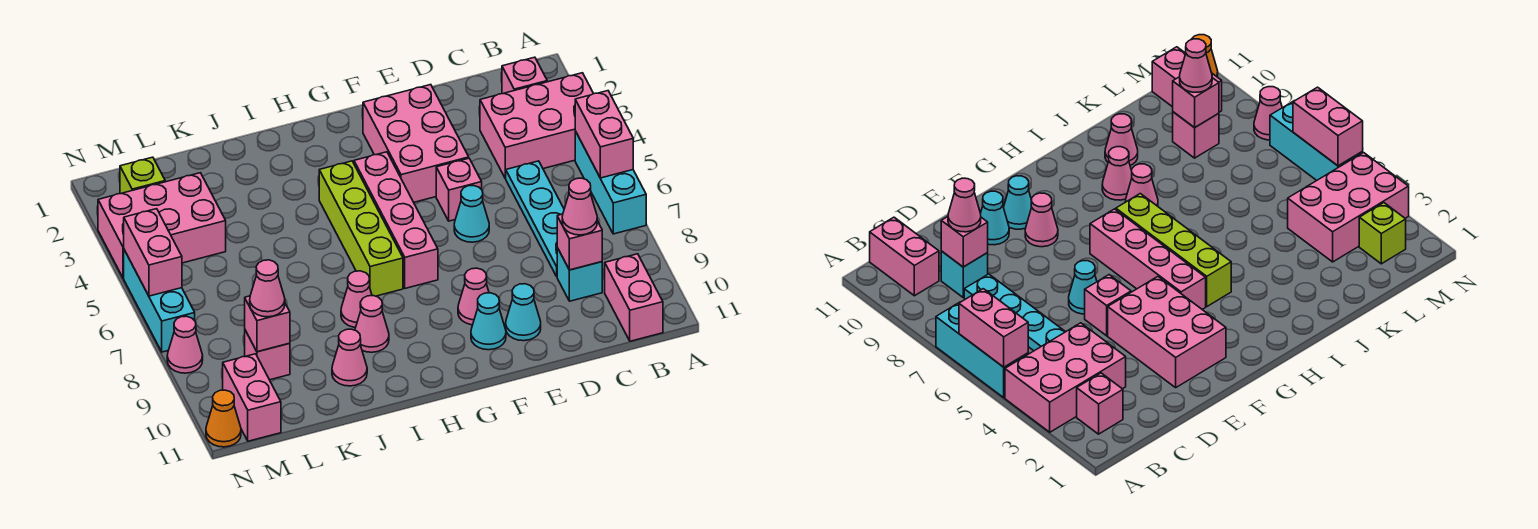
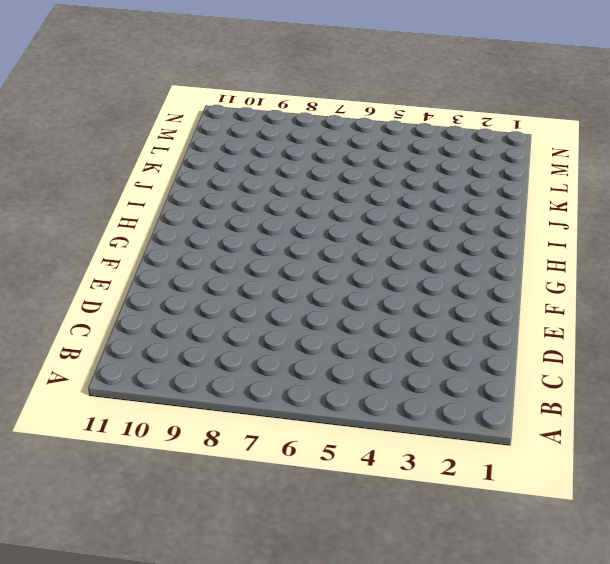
none -> pink brick A3:C4 level 1
none -> cyan brick A5:A7 level 1
none -> pink brick B2 level 1
none -> pink brick B10:B11 level 1

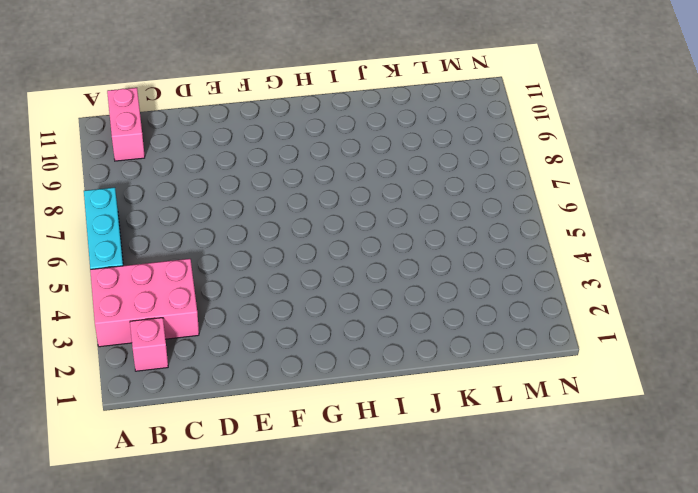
none -> cyan plate C5:C8 level 1
none -> cyan brick C9 level 1
none -> pink brick E2:F4 level 1
none -> pink brick E5 level 1

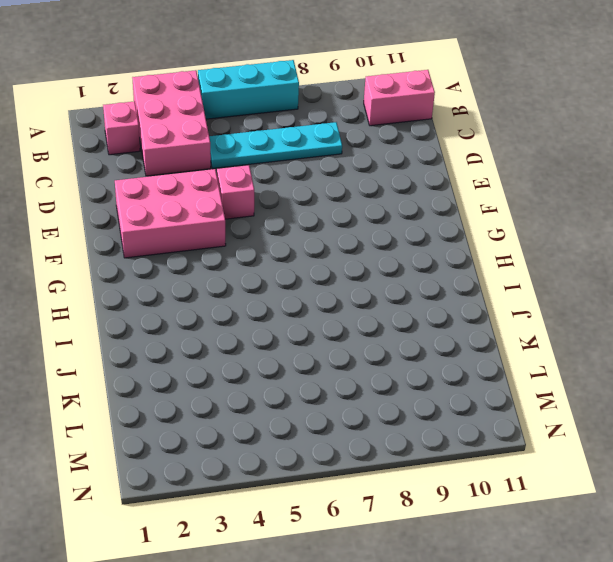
none -> cyan brick C9 level 1
none -> cyan cone E6 level 1
none -> cyan cone E10 level 1
none -> pink cone F9 level 1

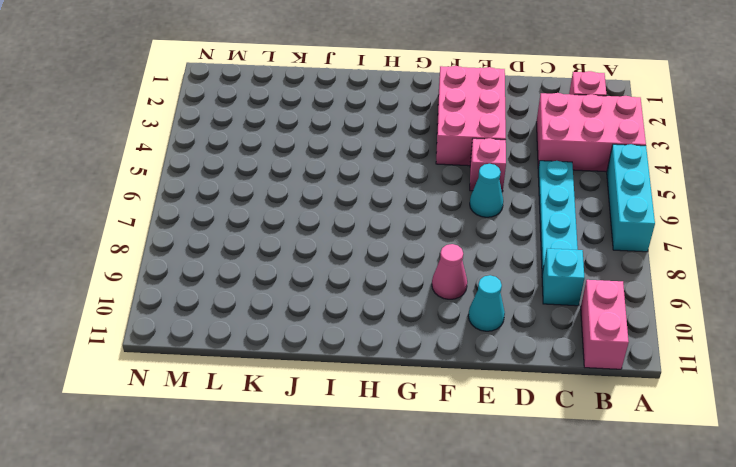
none -> cyan cone F10 level 1
none -> pink brick G4:G7 level 1
none -> lime brick H4:H7 level 1
none -> pink cone I8 level 1

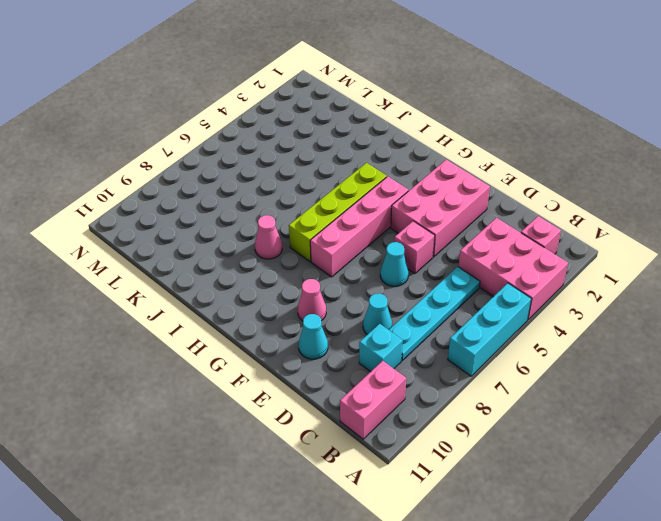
cyan cone D8 level 1 -> cyan cone F10 level 1
none -> pink cone I9 level 1
none -> pink cone J10 level 1
none -> pink brick L3:N4 level 1
none -> pink brick L9 level 1

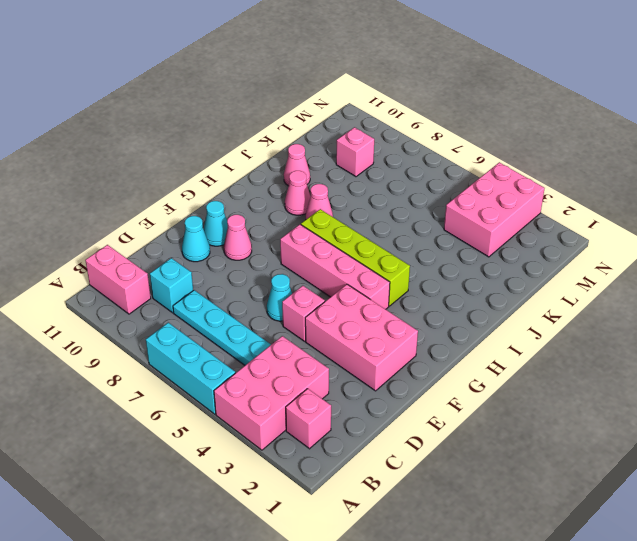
none -> lime brick M2 level 1
none -> pink brick M10:M11 level 1
none -> cyan brick N5:N7 level 1
none -> pink cone N8 level 1

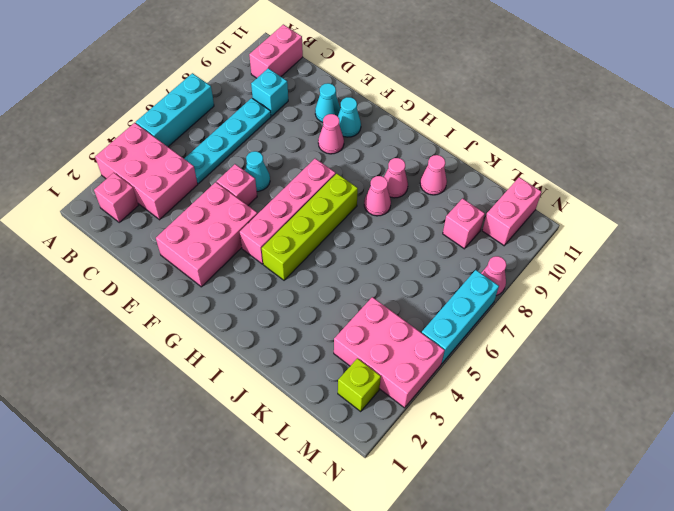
none -> orange cone N11 level 1
none -> pink brick A5:A6 level 2
none -> pink brick C9 level 2
none -> pink brick L9 level 2

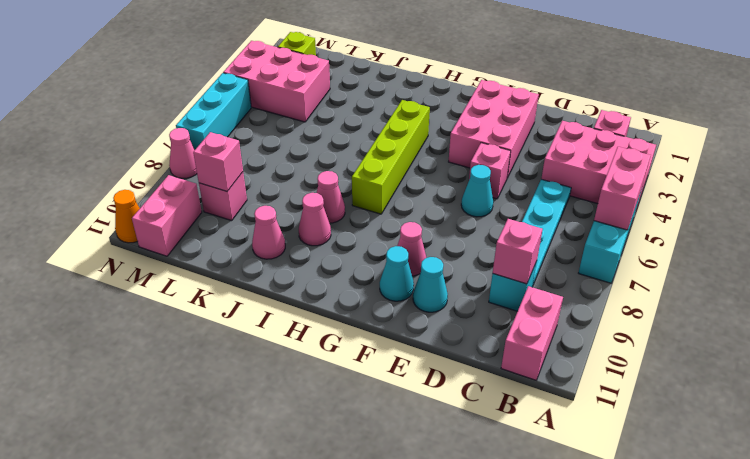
none -> pink brick G4:G7 level 1
none -> pink brick N5:N6 level 2
none -> pink cone C9 level 3
none -> pink cone L9 level 3

